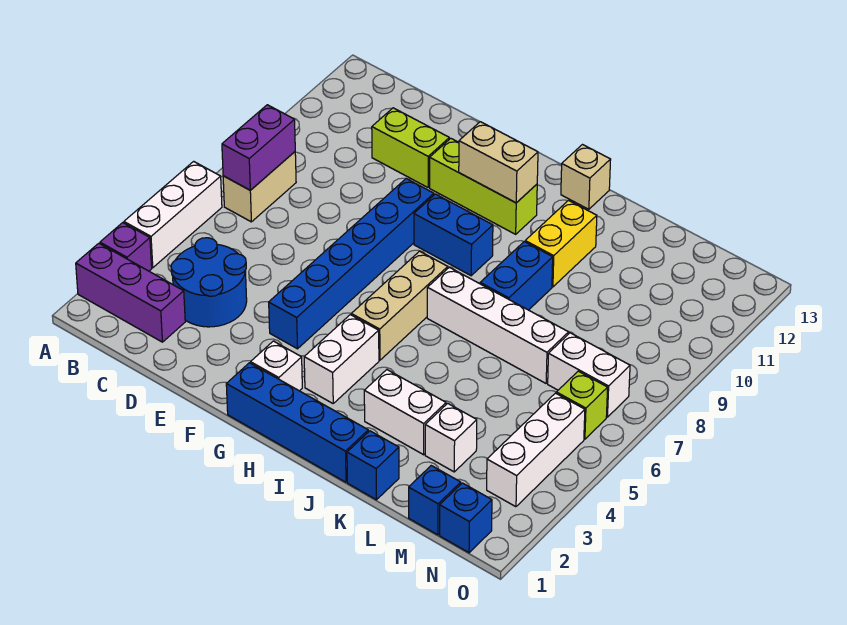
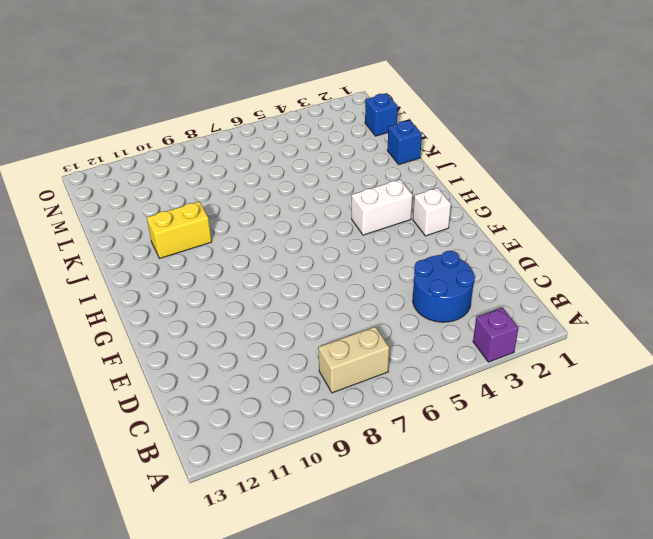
none -> purple brick A2:C2 level 1
none -> white brick A4:A6 level 1
none -> lime brick D11:E11 level 1

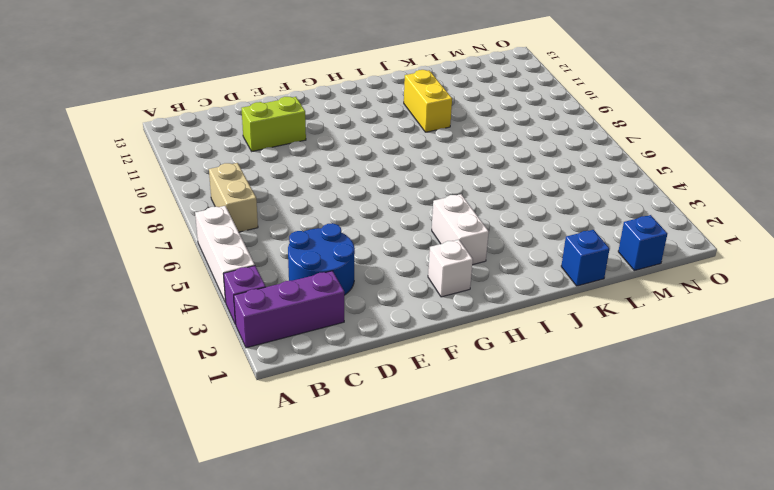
none -> blue brick F4:F9 level 1
none -> lime brick F11:H11 level 1
none -> blue brick G1:J1 level 1

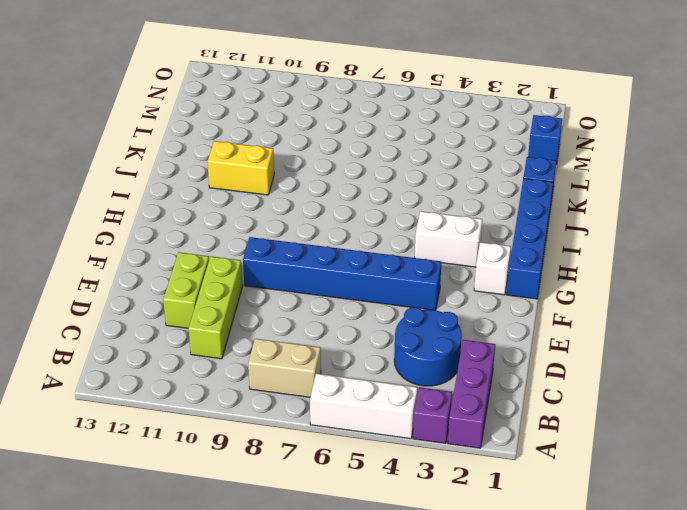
lime brick C10:E10 level 1 -> lime brick F11:H11 level 1
none -> blue brick G9:H9 level 1
none -> tan brick H5:H7 level 1
none -> white brick I7:L7 level 1

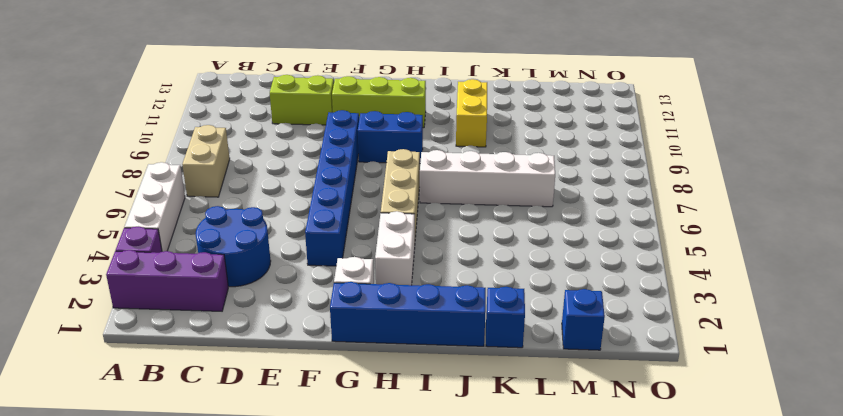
none -> tan brick I13 level 1
none -> white brick J3:K3 level 1
none -> blue brick J8:J9 level 1

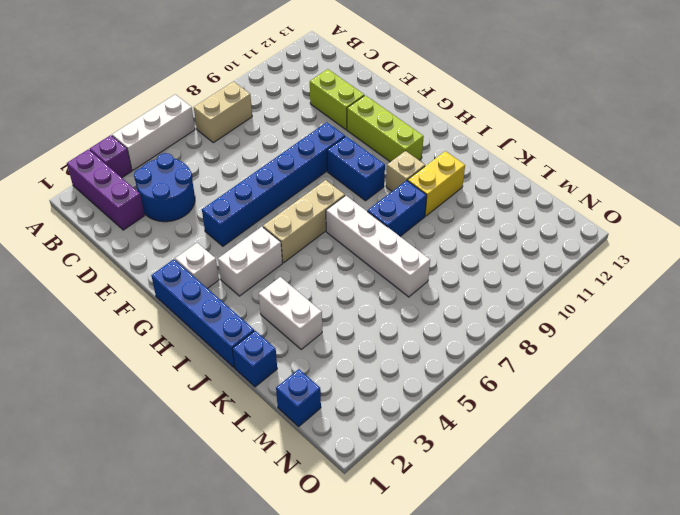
tan brick I10 level 1 -> tan brick I13 level 1
none -> white brick L3 level 1
none -> white brick M7:N7 level 1
none -> blue brick N1 level 1

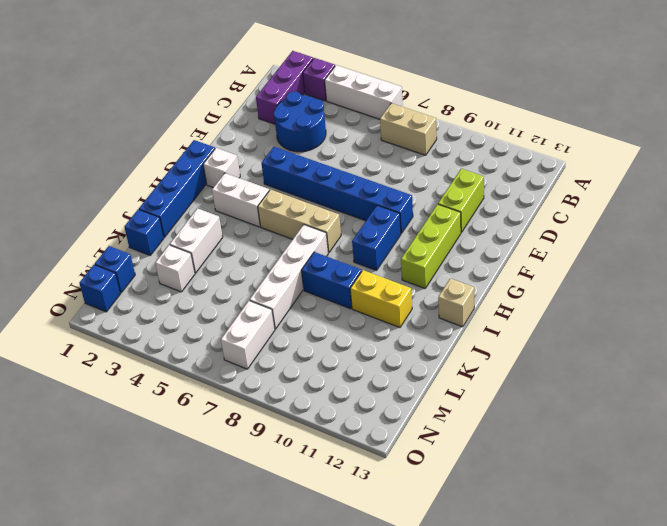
none -> white brick N3:N5 level 1
none -> lime brick N6 level 1
none -> purple brick B7:B8 level 2

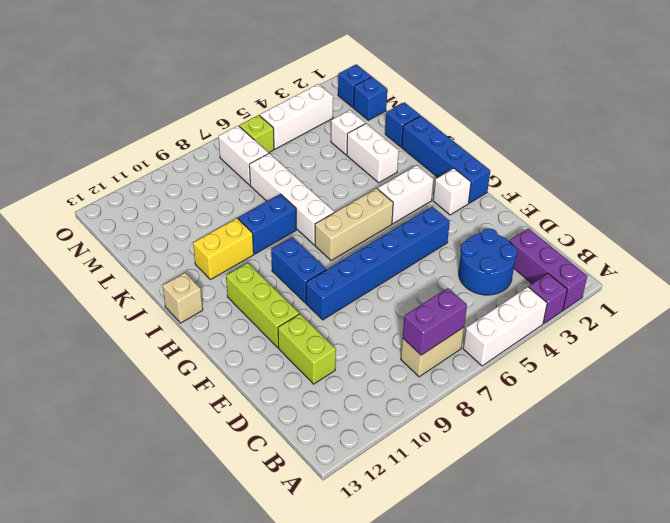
none -> tan brick G11:H11 level 2

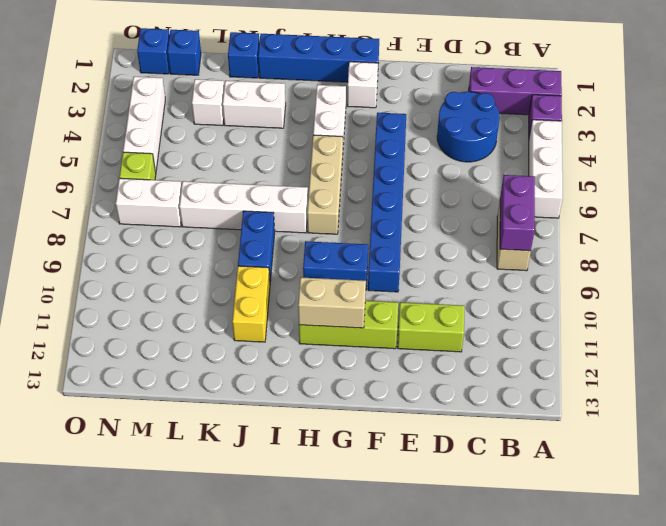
none -> tan brick I13 level 1

